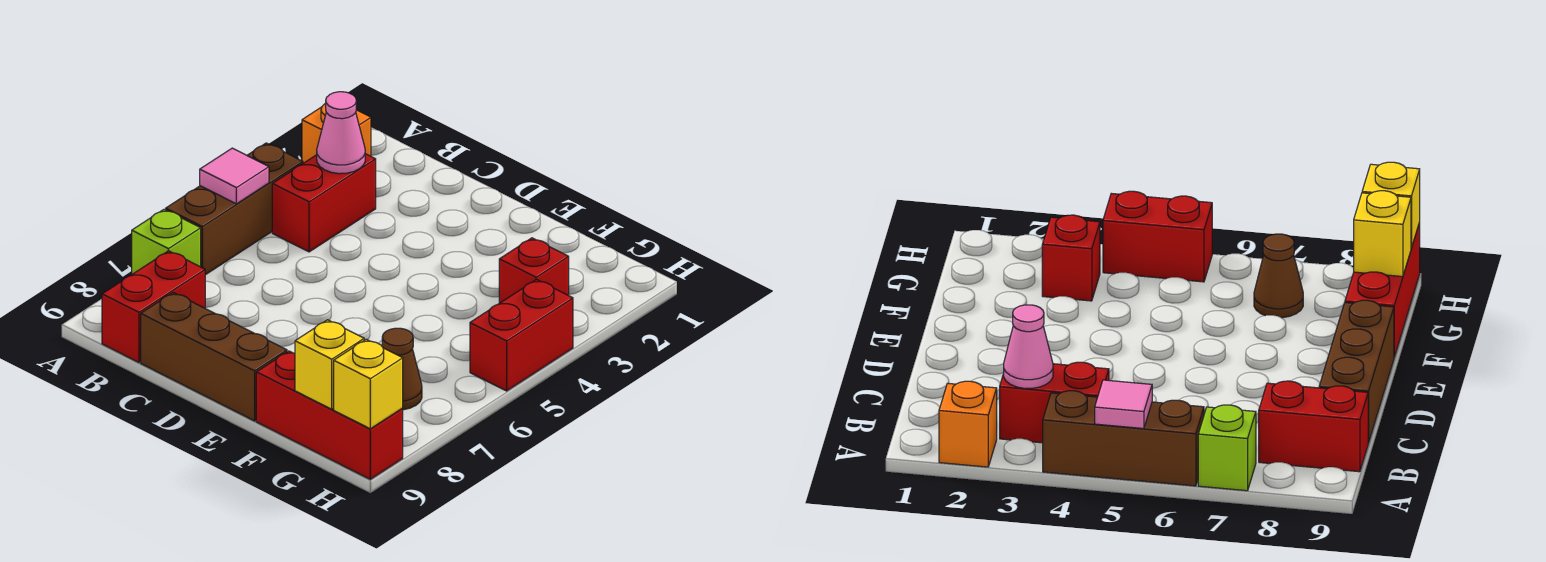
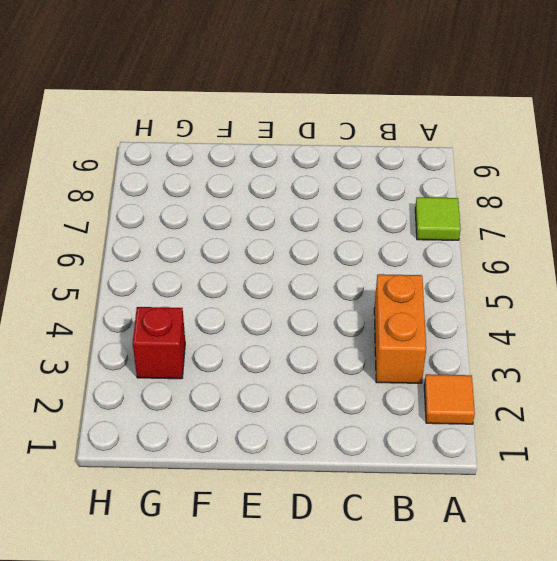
orange tile A2 level 1 -> orange brick A2 level 1
lime tile A7 level 1 -> lime brick A7 level 1
orange brick B3:B4 level 1 -> red brick B3:B4 level 1
none -> brown brick A4:A6 level 1
none -> red brick B8:B9 level 1
none -> brown brick C9:E9 level 1

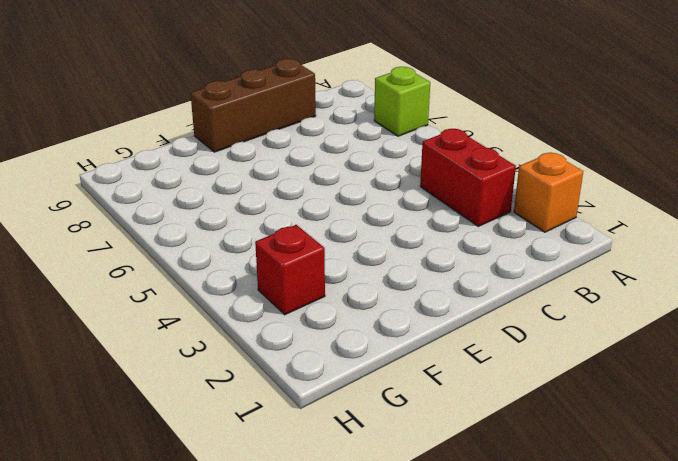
none -> brown brick A4:A6 level 1
none -> red brick B8:B9 level 1
none -> red brick F9:H9 level 1

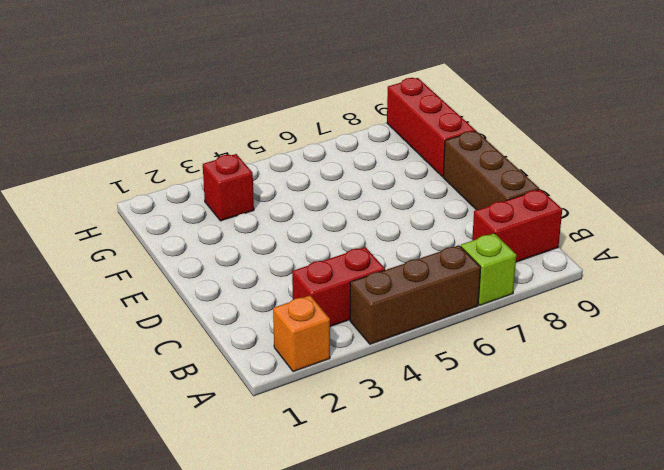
none -> brown cone G7 level 1
none -> red brick H4:H5 level 1
none -> pink tile A5 level 2

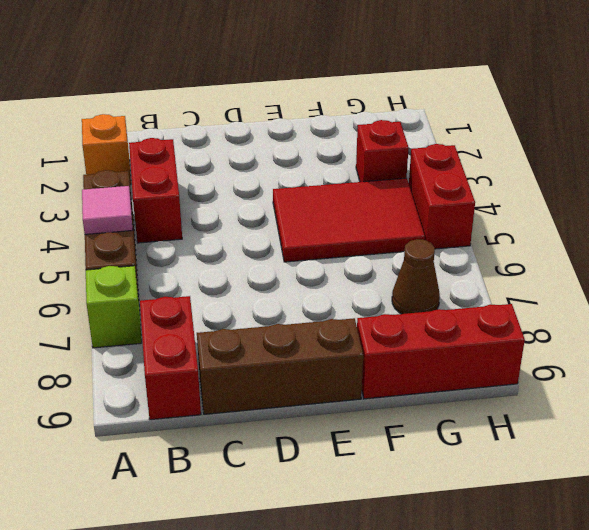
red tile E4:G5 level 1 -> none
none -> pink cone B3 level 2
none -> yellow brick G9 level 2
none -> yellow brick H9 level 2

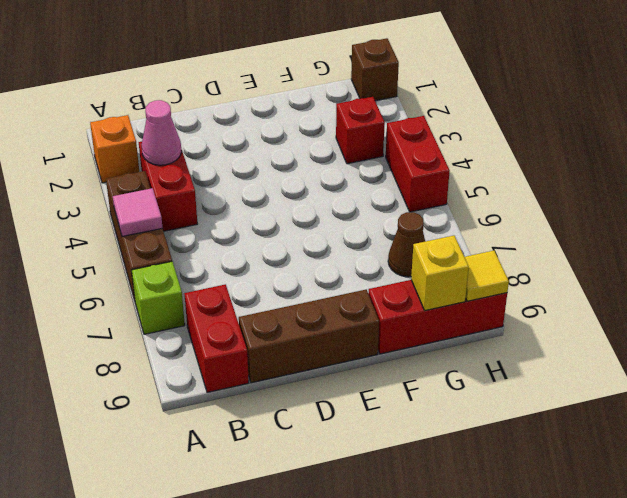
brown brick H1 level 1 -> none
yellow tile H9 level 2 -> yellow brick H9 level 2

